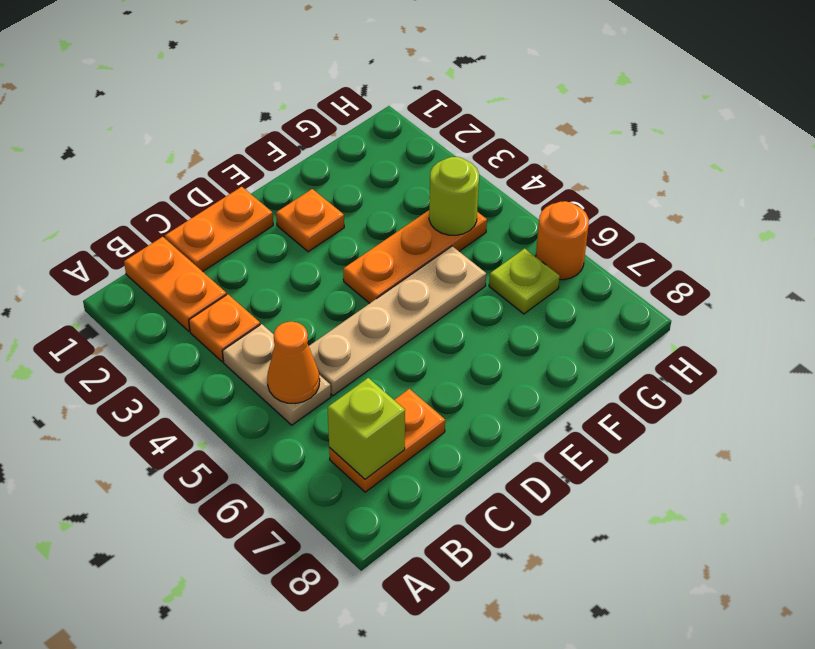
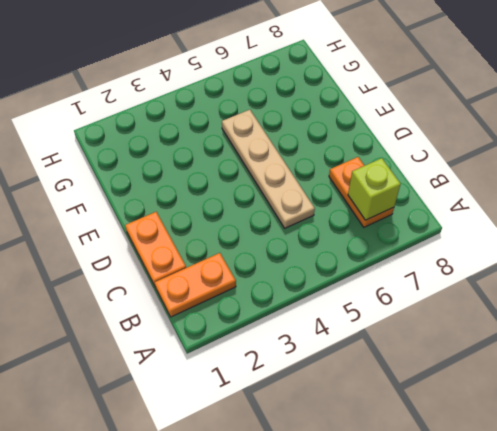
none -> orange plate B3 level 1
none -> tan plate B4:B5 level 1
none -> orange plate E2 level 1

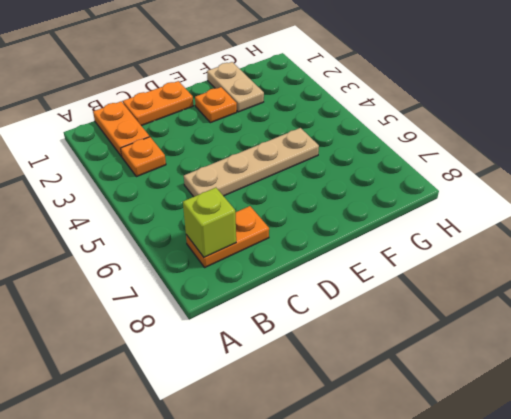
tan plate F1:F2 level 1 -> tan plate B4:B5 level 1
none -> orange plate E4:G4 level 1
none -> lime plate G6 level 1
none -> orange round brick H6 level 1

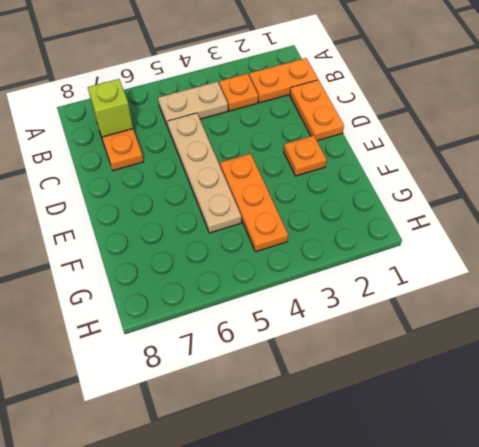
none -> lime plate G6 level 1
none -> orange round brick H6 level 1
none -> orange cone B5 level 2

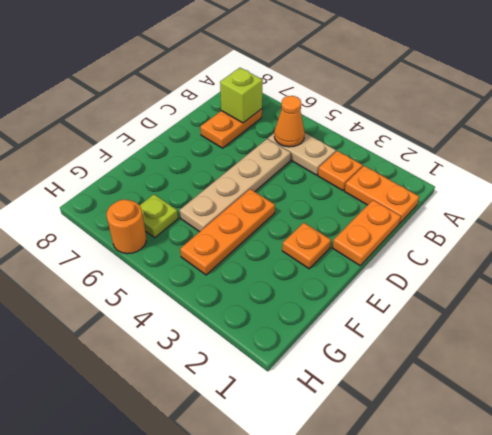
none -> lime round brick G4 level 2

